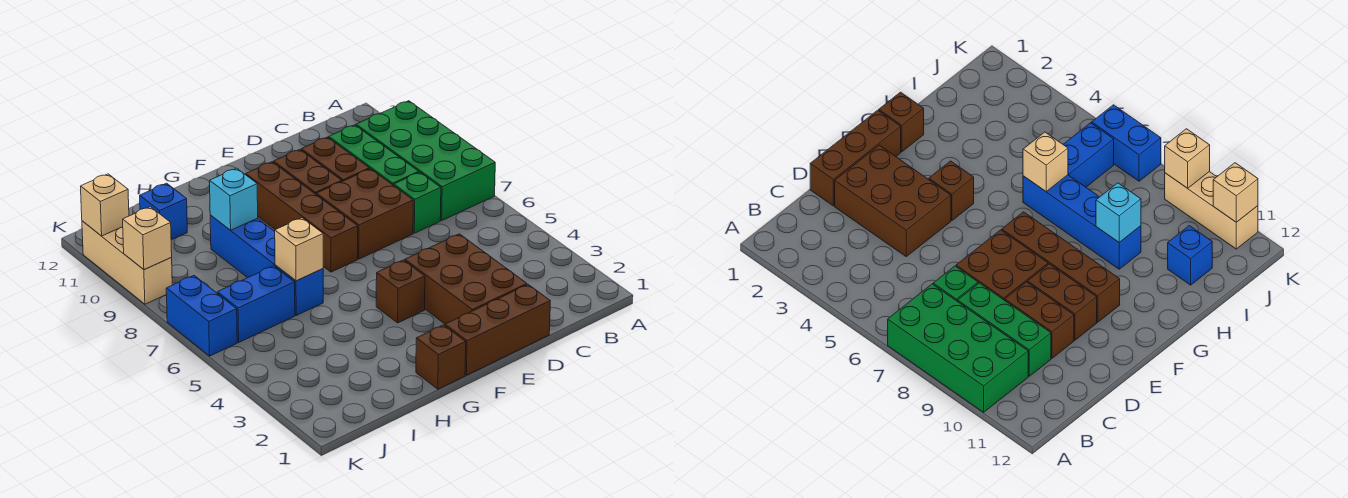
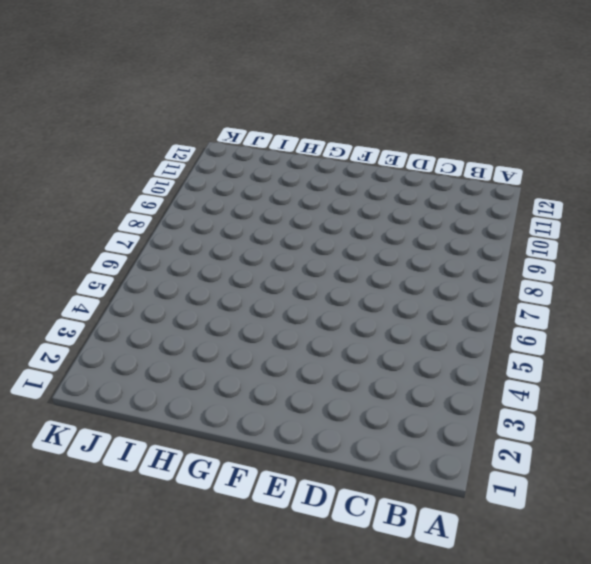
none -> green brick A7:B10 level 1
none -> green brick C7 level 1
none -> green brick C8:C10 level 1

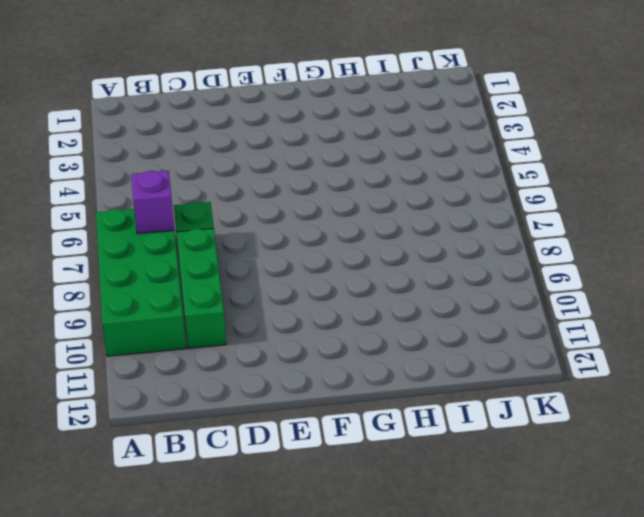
purple brick B7 level 2 -> none
none -> brown brick D1:F1 level 1
none -> brown brick D2:E4 level 1
none -> brown brick D7:E8 level 1

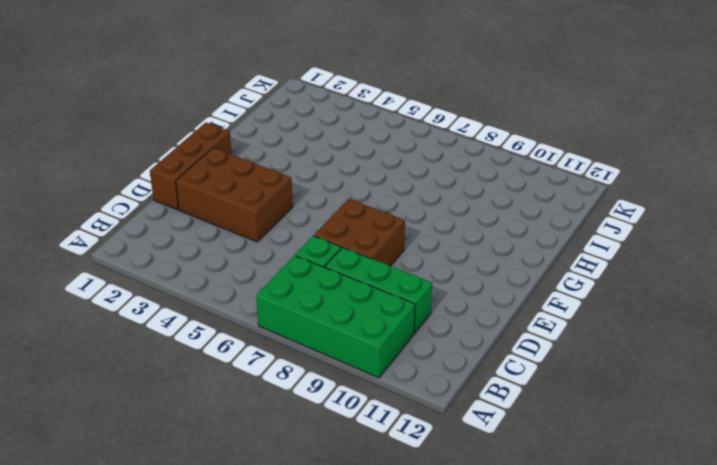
none -> brown brick D9:D10 level 1
none -> brown brick E9:E10 level 1
none -> brown brick F4 level 1

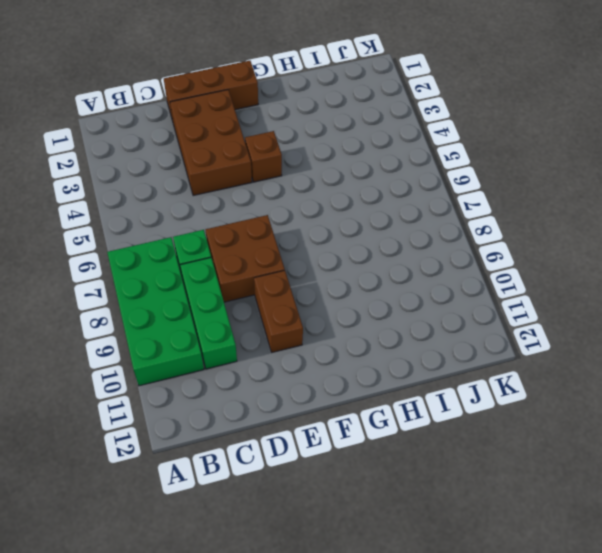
none -> brown brick D9:D10 level 1
none -> brown brick F7:F10 level 1
none -> brown brick G1 level 1

